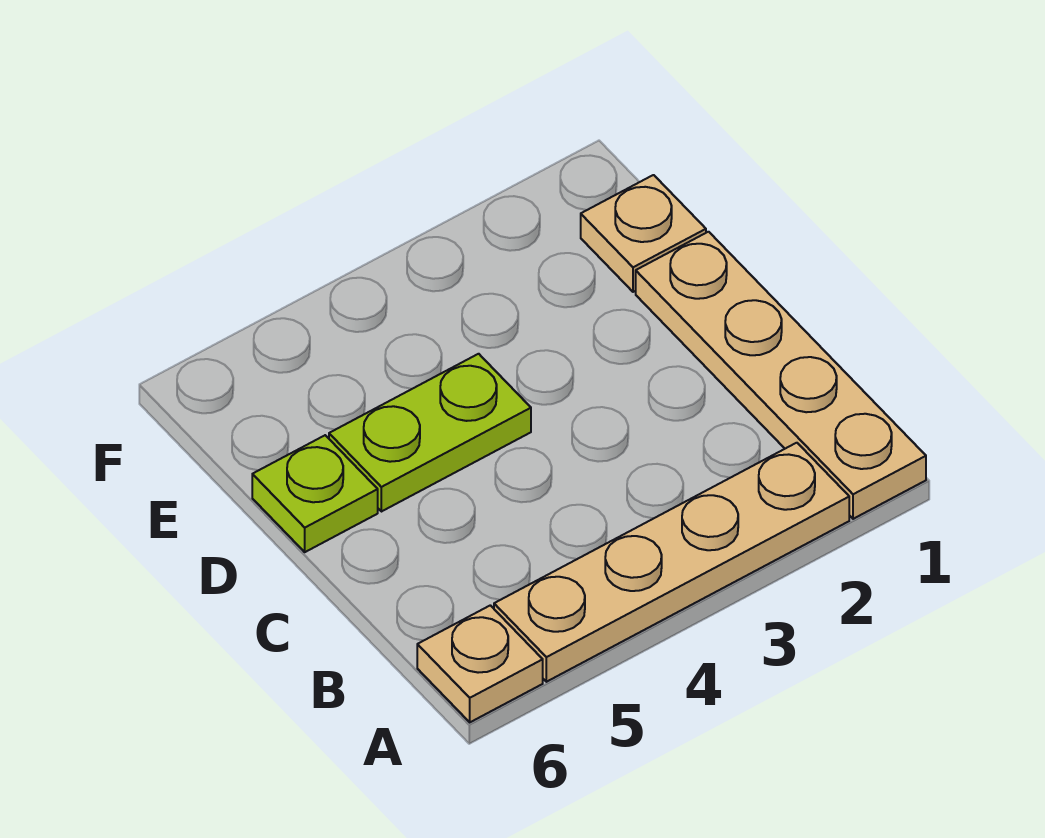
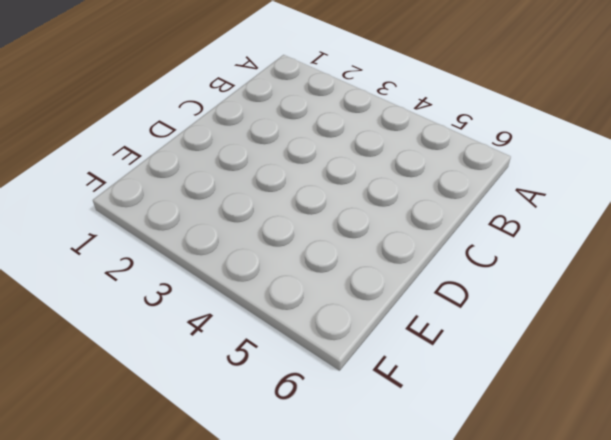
none -> tan plate A1:D1 level 1
none -> tan plate A2:A5 level 1

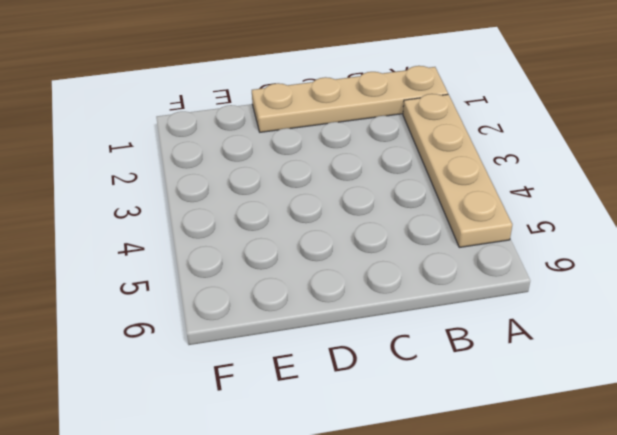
none -> tan plate A6 level 1
none -> lime plate D4:D5 level 1

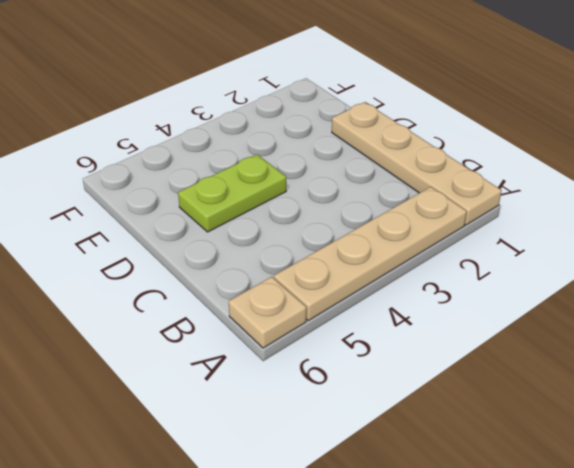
none -> lime plate D6 level 1
none -> tan plate E1 level 1

